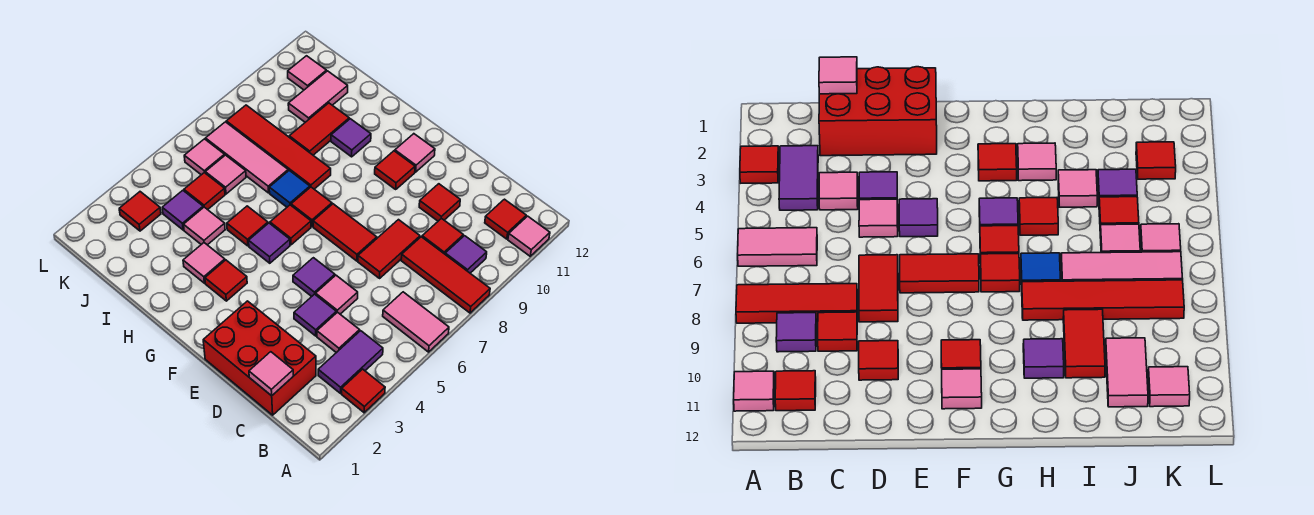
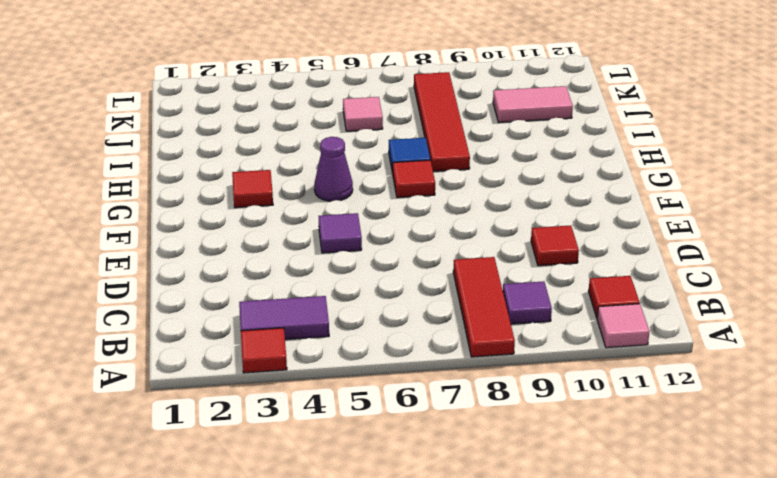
purple cone G5 level 1 -> purple tile G5 level 1
none -> pink tile A6:B6 level 1
none -> red brick C1:E2 level 1
none -> pink tile C4 level 1
none -> red tile C9 level 1

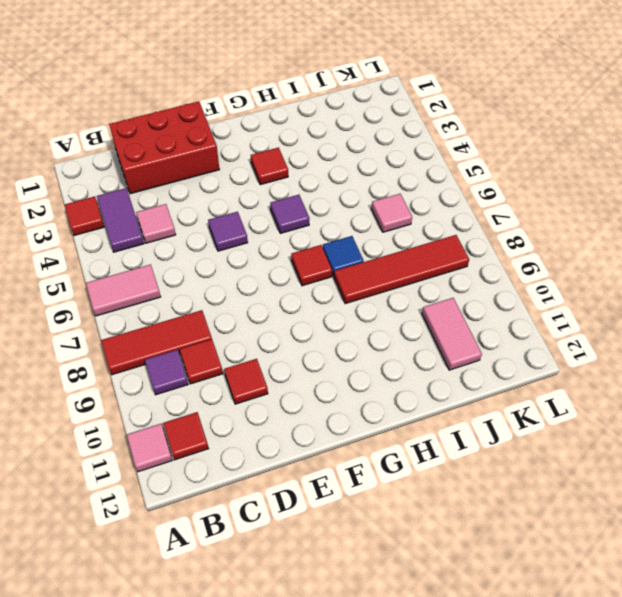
none -> purple tile D4 level 1
none -> pink tile D5 level 1
none -> red tile D7:D8 level 1
none -> red tile E7:F7 level 1

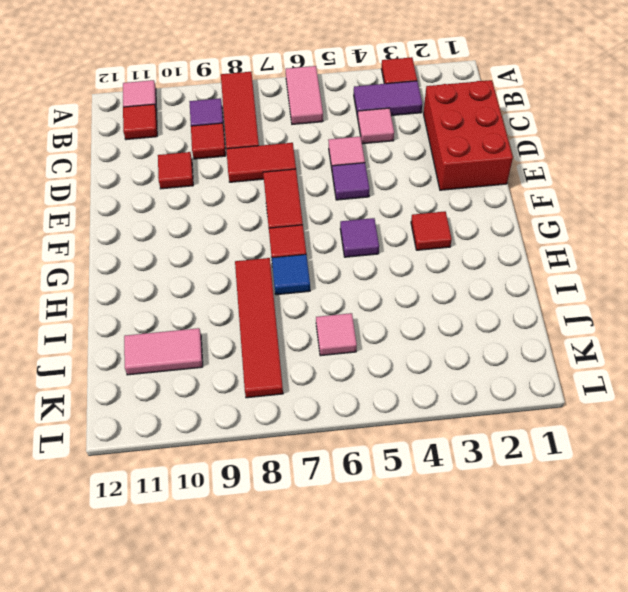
none -> purple tile D4 level 1
none -> red tile F10 level 1
none -> pink tile F11 level 1
none -> red tile G6 level 1

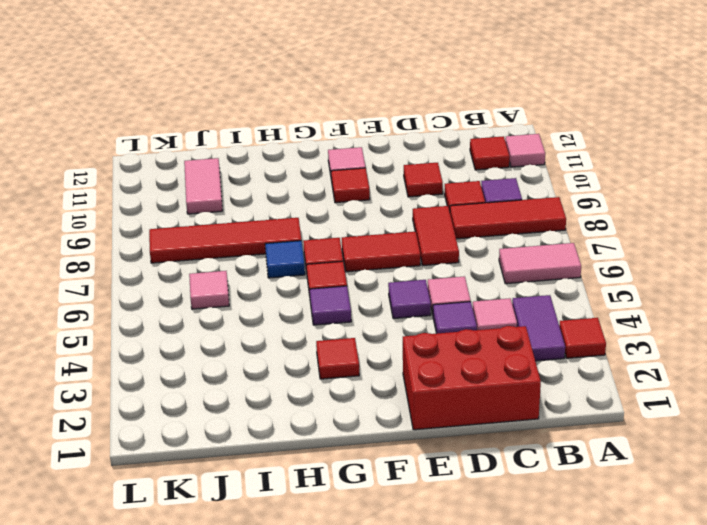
none -> pink tile H3 level 1
none -> red tile H5 level 1
none -> purple tile H10 level 1
none -> pink tile I4 level 1

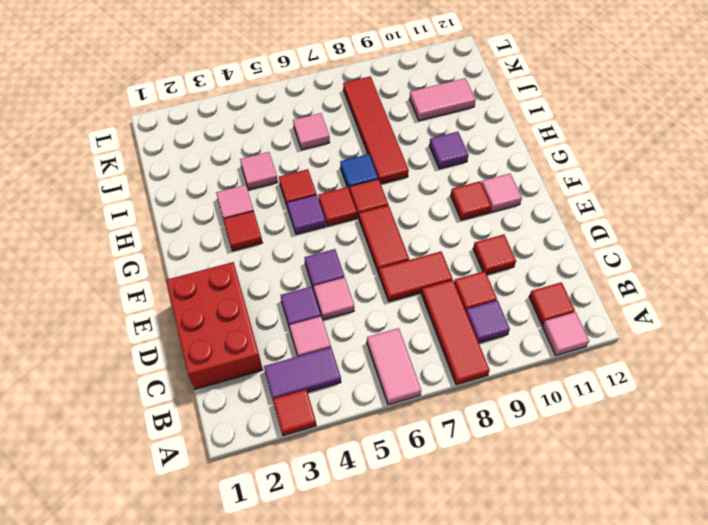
none -> pink tile I7:K7 level 1
none -> red tile I9:I10 level 1
none -> purple tile J4 level 1
none -> red tile J5 level 1

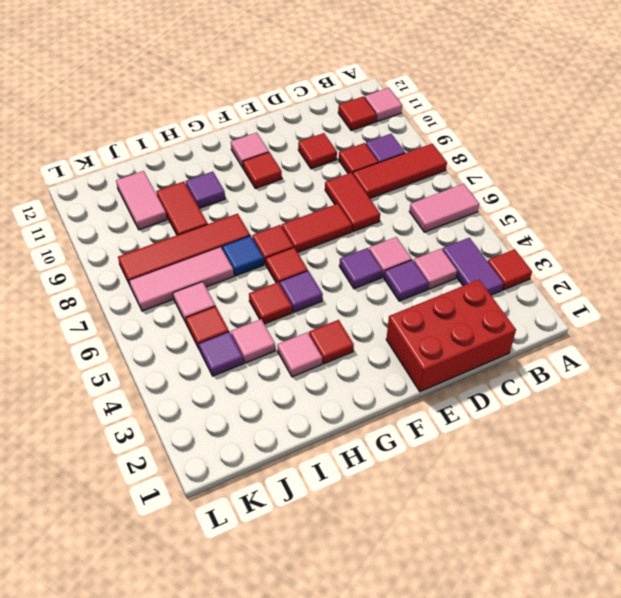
none -> red tile K3 level 1
none -> pink tile K6 level 1
none -> pink tile K11 level 1
none -> pink tile C1 level 2

